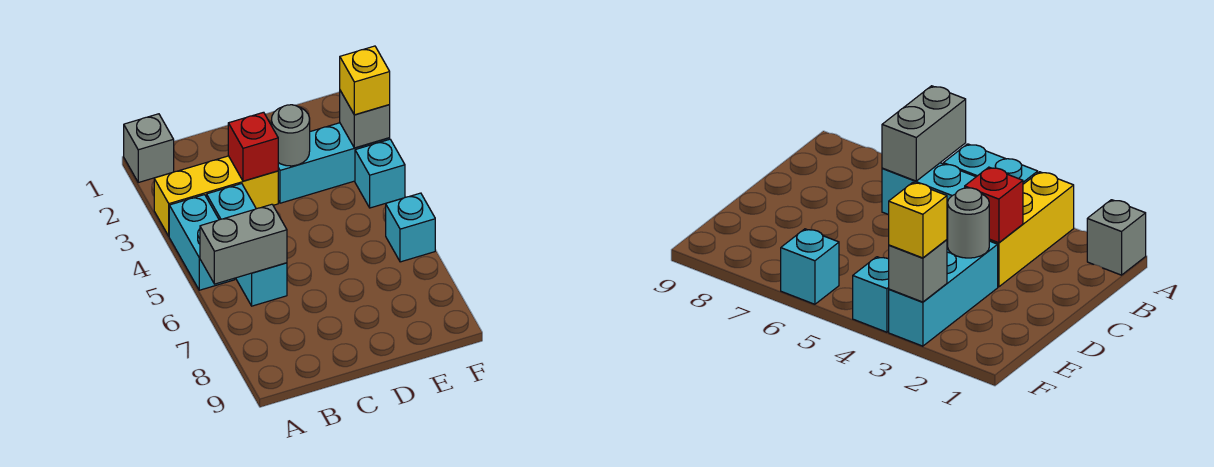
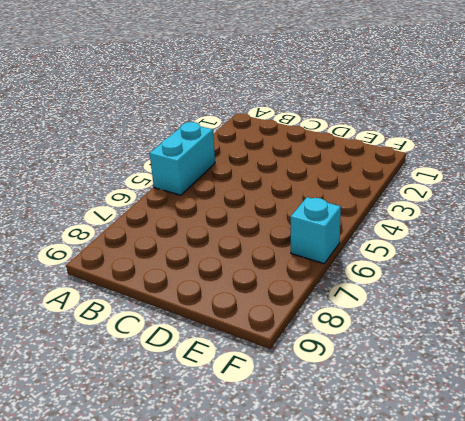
none -> grey brick A1 level 1
none -> yellow brick A3:C3 level 1
none -> cyan brick B4:B6 level 1

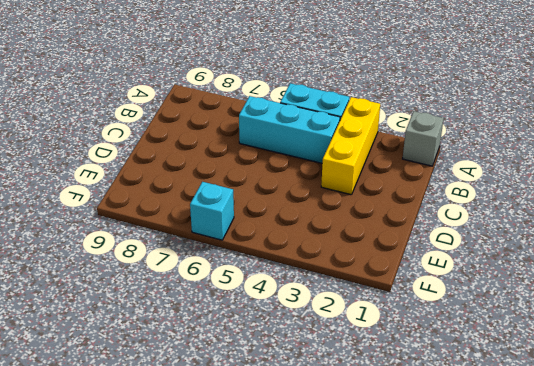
none -> cyan brick D3:F3 level 1
none -> cyan brick F4 level 1
none -> grey brick A6:B6 level 2

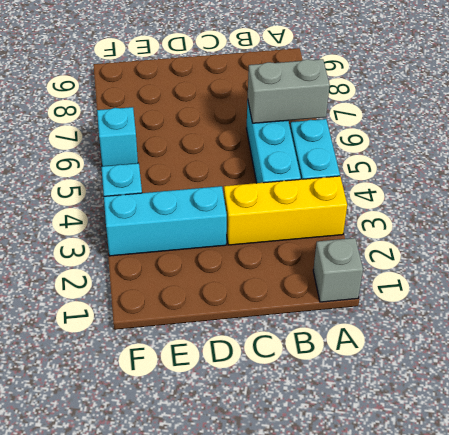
none -> red brick C3 level 2
none -> grey round brick D3 level 2
none -> grey brick F3 level 2

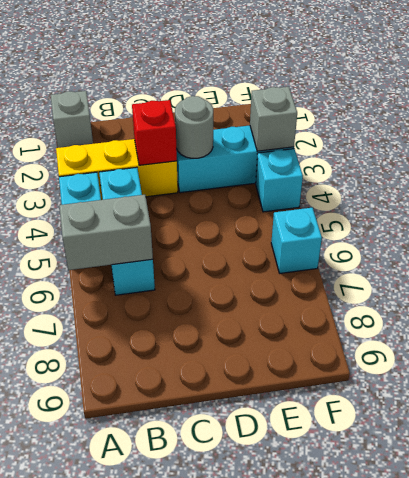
none -> yellow brick F3 level 3

